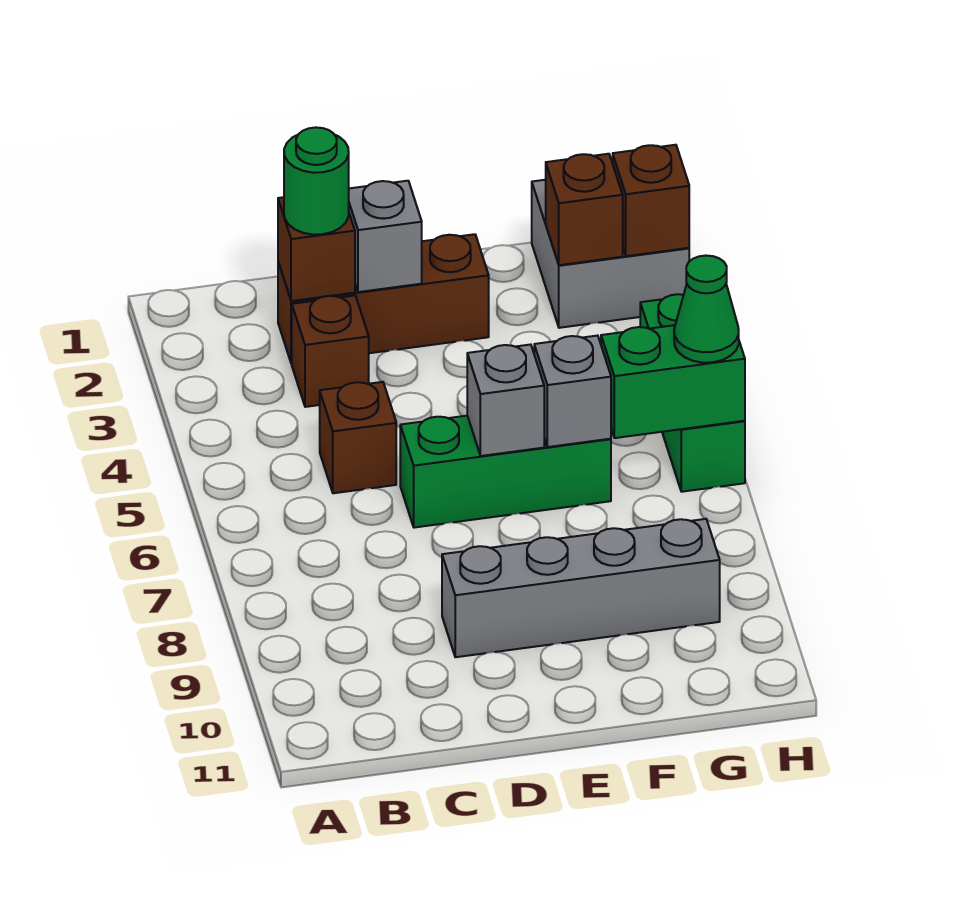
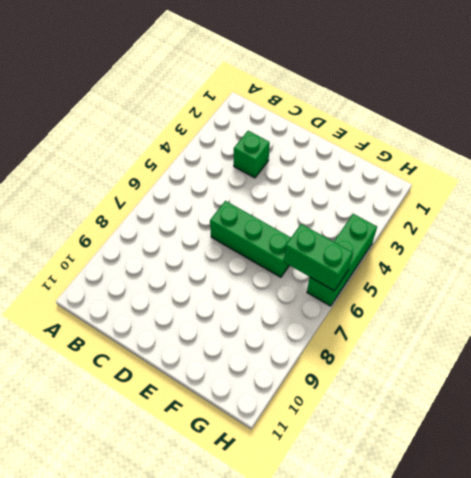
green brick C3 level 1 -> brown brick C3 level 1
none -> brown brick C2:E2 level 1
none -> brown brick C5 level 1
none -> grey brick D9:G9 level 1

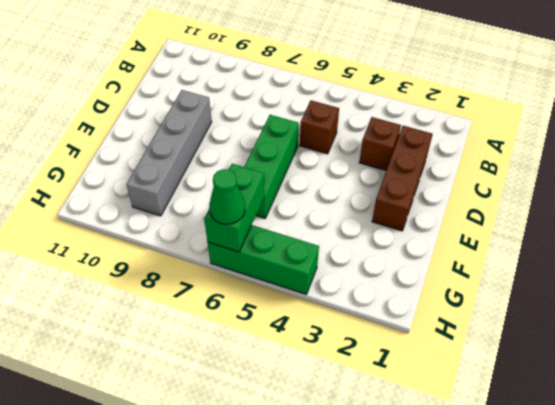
none -> grey brick G1:H2 level 1
none -> brown brick C2 level 2
none -> grey brick D2 level 2

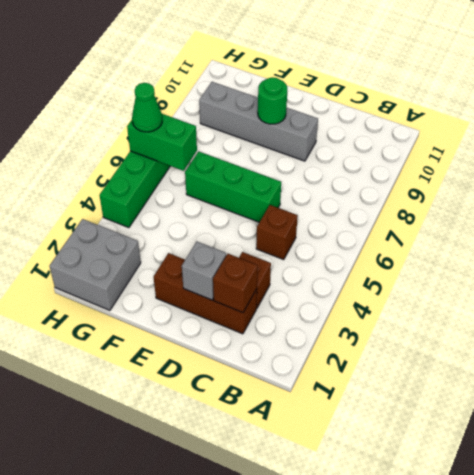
green round brick E9 level 2 -> green round brick C2 level 3
none -> grey brick E6 level 2
none -> grey brick F6 level 2
none -> brown brick G2 level 2

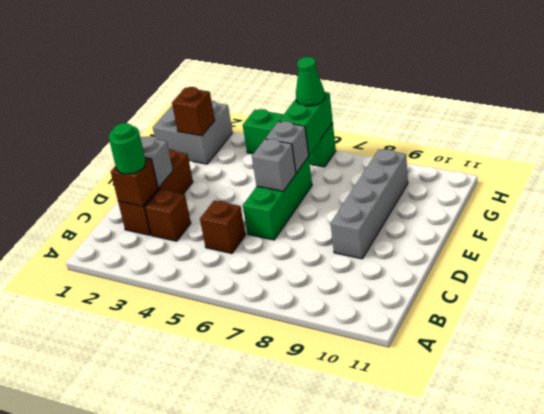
none -> brown brick H2 level 2

